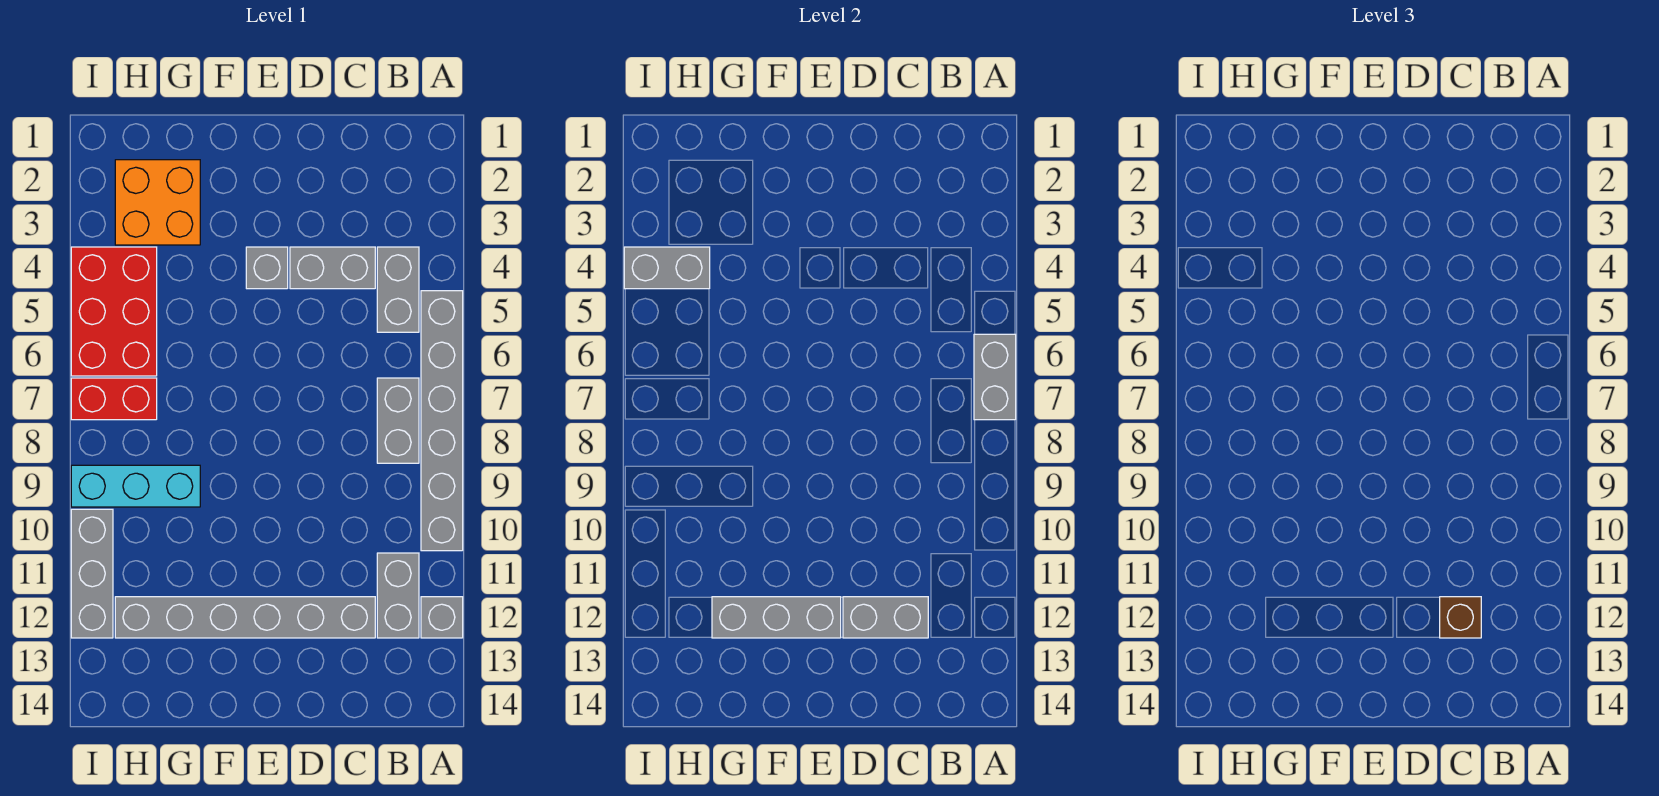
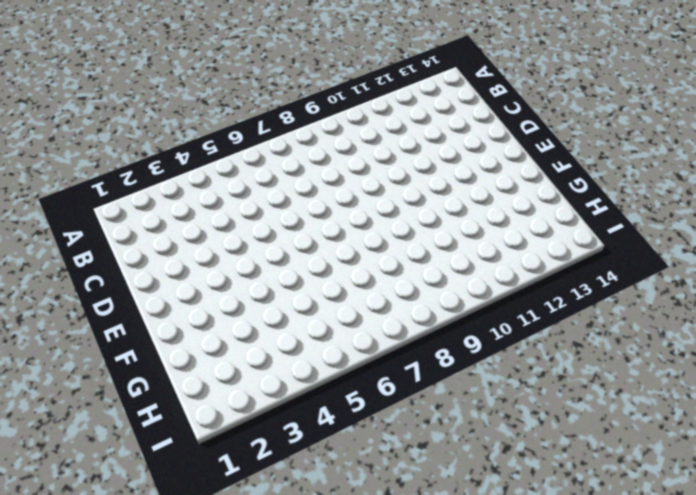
none -> grey brick A5:A10 level 1
none -> grey brick A12 level 1
none -> grey brick B4:B5 level 1

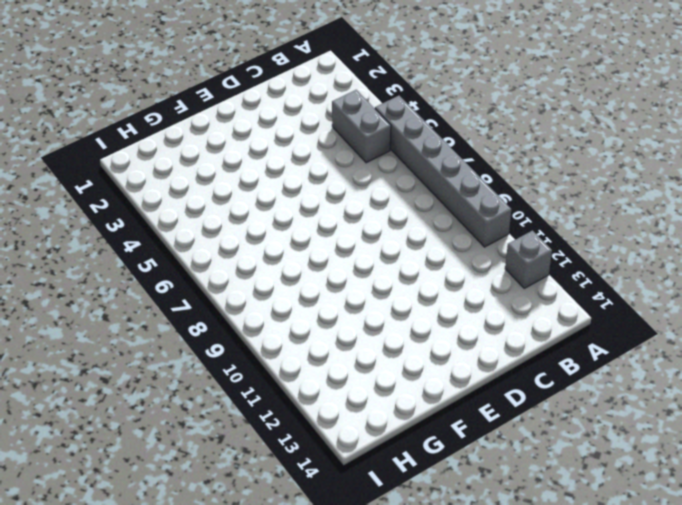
none -> grey brick B7:B8 level 1
none -> grey brick B11:B12 level 1
none -> grey brick C4:D4 level 1

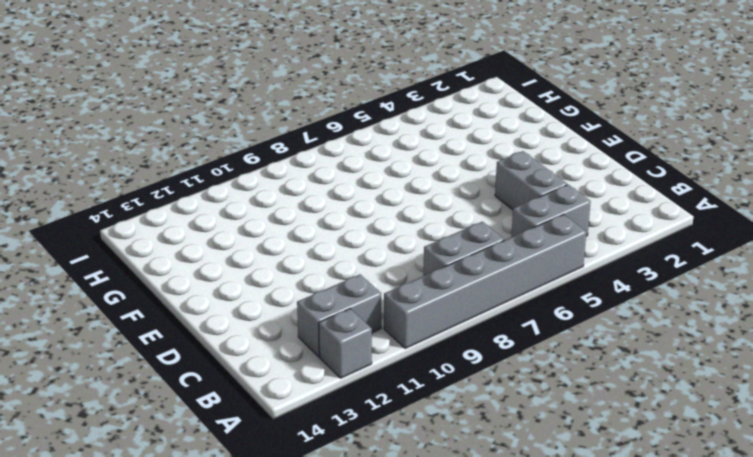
none -> grey brick C12:H12 level 1
none -> grey brick E4 level 1
none -> orange brick G2:H3 level 1

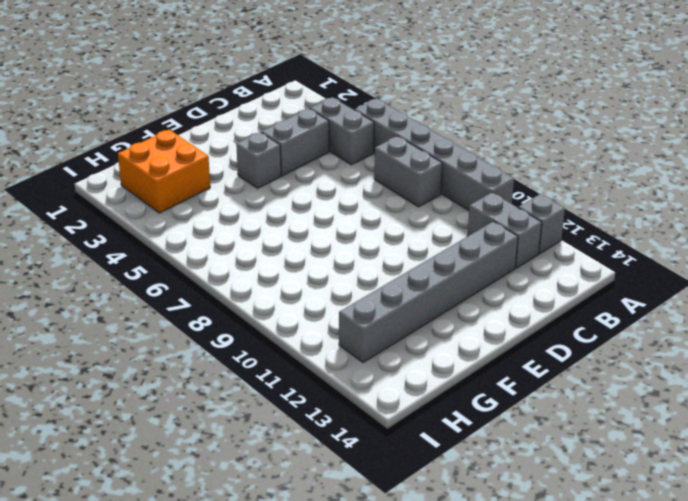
none -> cyan brick G9:I9 level 1
none -> red brick H4:I6 level 1
none -> red brick H7:I7 level 1

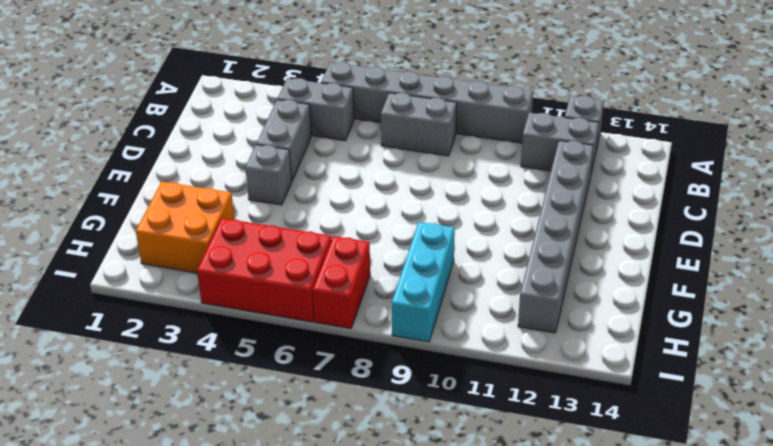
none -> grey brick I10:I12 level 1
none -> grey brick A6:A7 level 2
none -> grey brick C12:D12 level 2

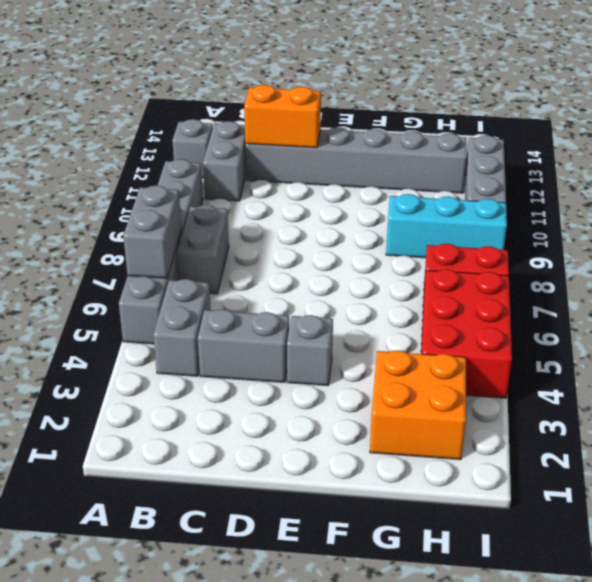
orange brick C12:D12 level 2 -> grey brick C12:D12 level 2
none -> grey brick E12:G12 level 2
none -> grey brick H4:I4 level 2
none -> brown brick C12 level 3

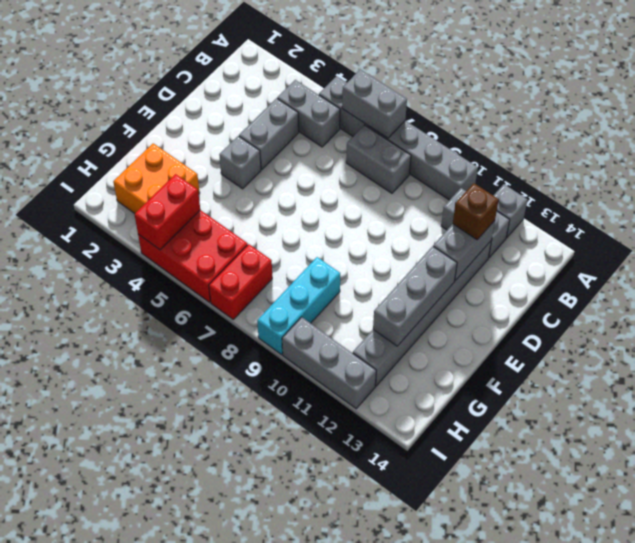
red brick H4:I4 level 2 -> grey brick H4:I4 level 2

